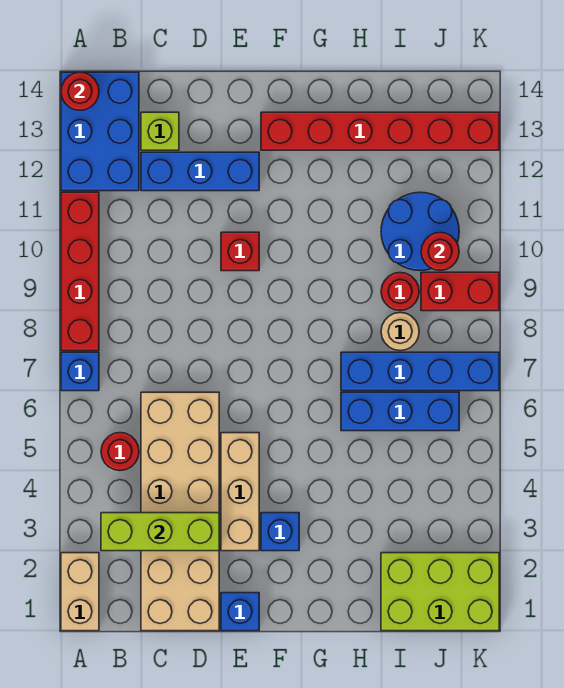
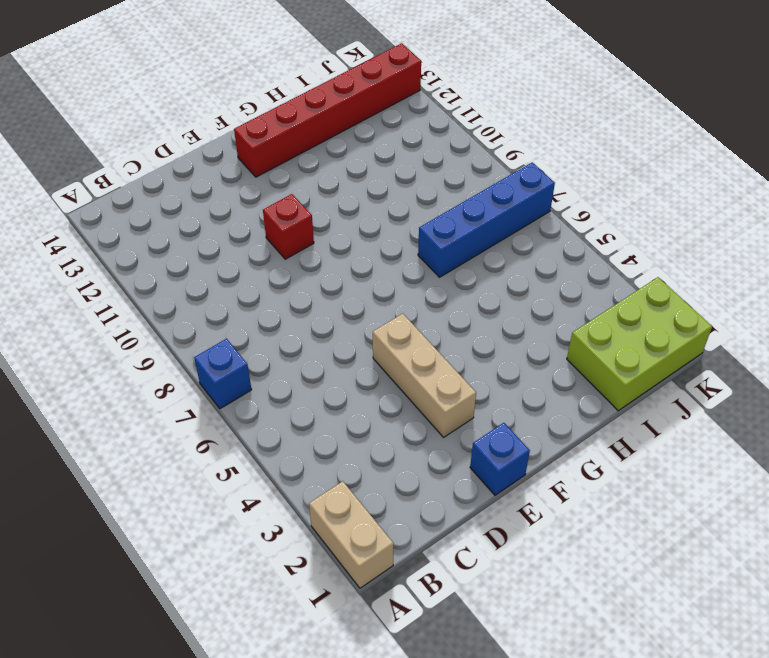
none -> red brick A8:A11 level 1
none -> blue brick A12:B14 level 1
none -> red round brick B5 level 1

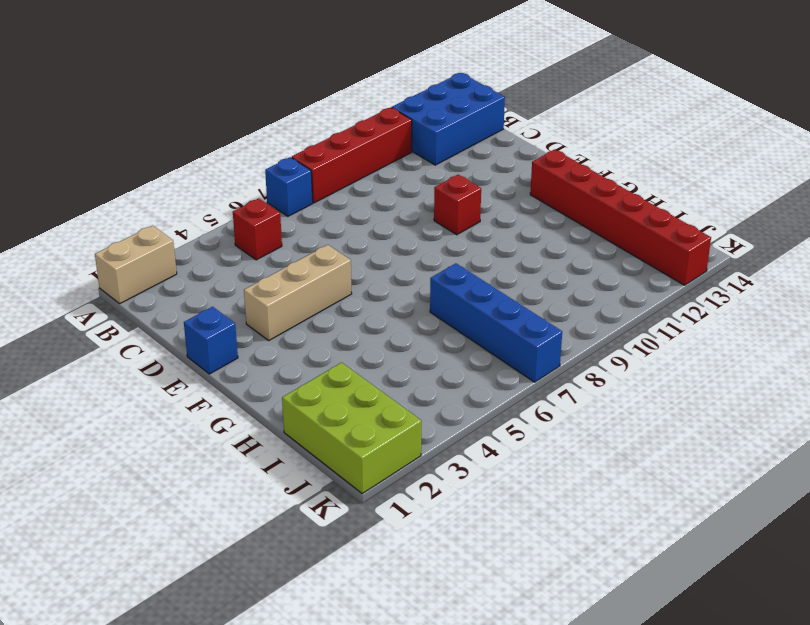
red brick B5 level 1 -> red round brick B5 level 1
none -> tan brick C1:D6 level 1
none -> blue brick C12:E12 level 1
none -> lime brick C13 level 1

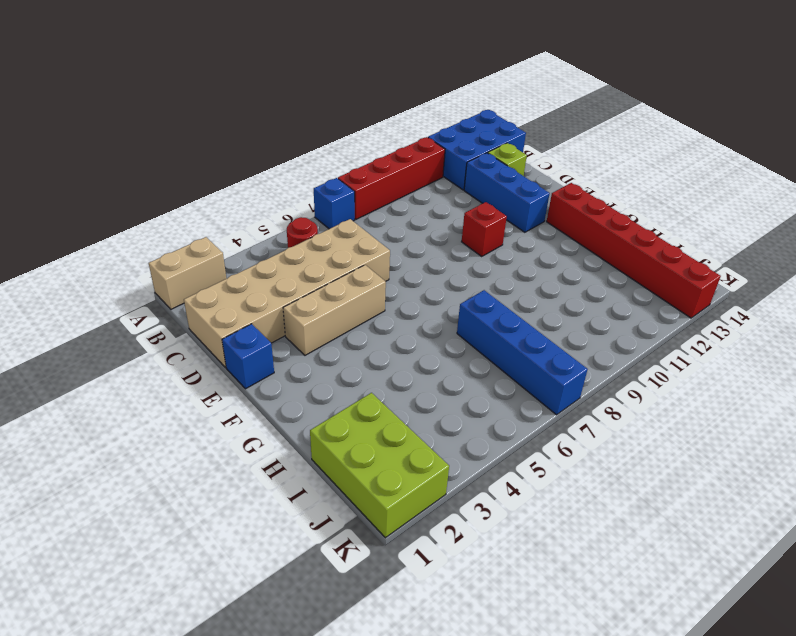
none -> blue brick F3 level 1
none -> blue brick H6:J6 level 1
none -> tan round brick I8 level 1

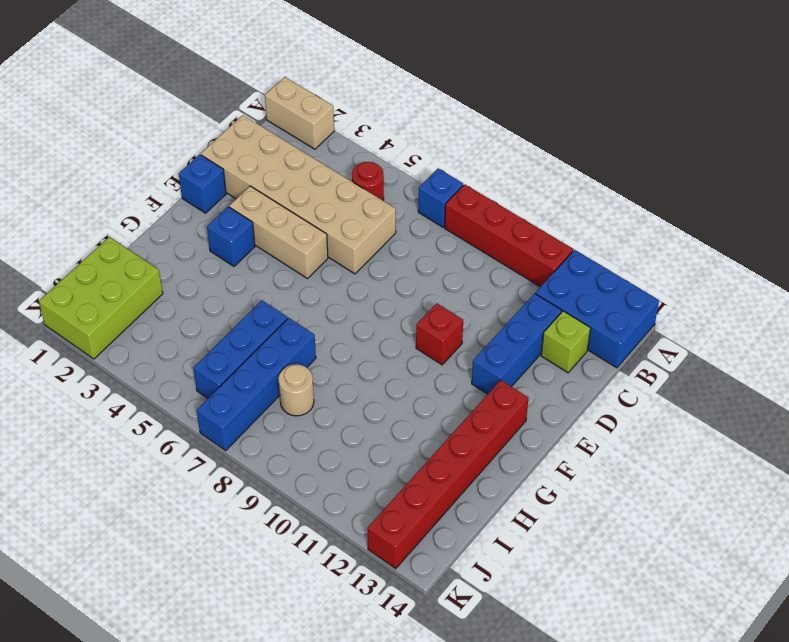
none -> red round brick I9 level 1
none -> blue round brick I10:J11 level 1
none -> red brick J9:K9 level 1

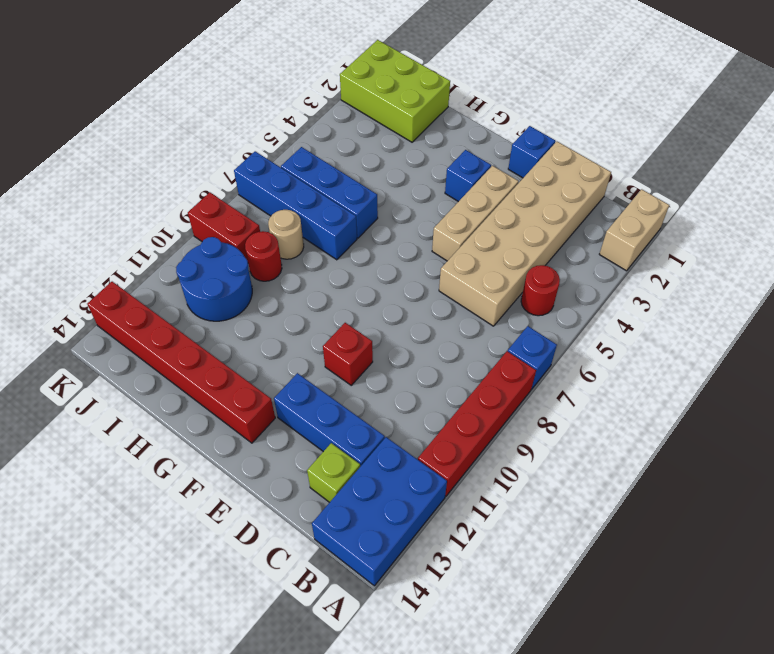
none -> red round brick A14 level 2
none -> lime brick B3:D3 level 2
none -> red round brick J10 level 2

